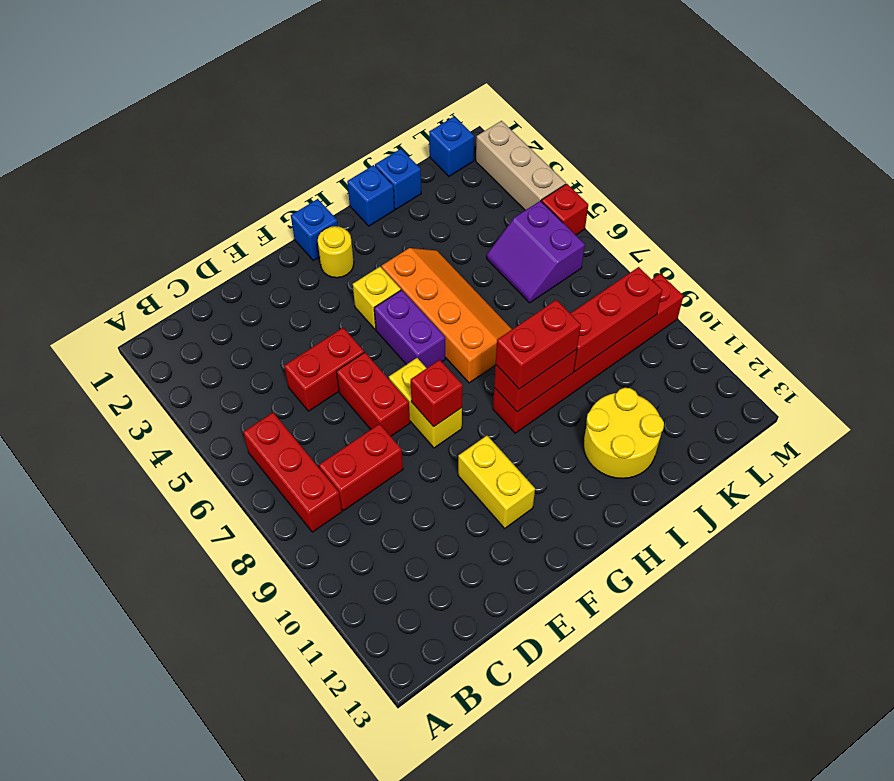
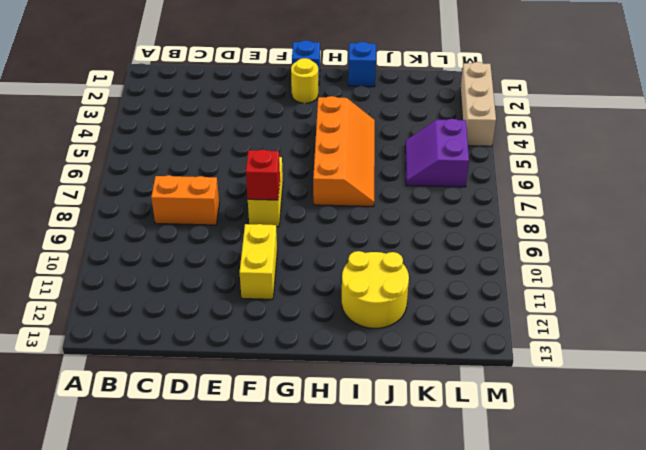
orange brick C8:D8 level 1 -> red brick C8:D8 level 1
none -> red brick B6:B8 level 1
none -> red brick D5:E5 level 1
none -> red brick E6:E7 level 1

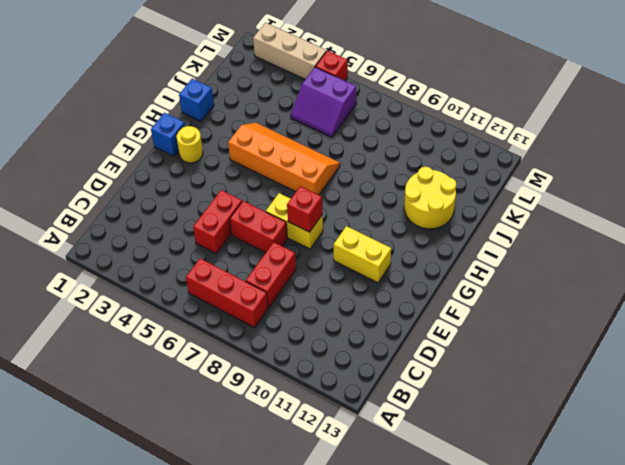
none -> yellow brick G4 level 1
none -> purple brick G5:G6 level 1
none -> red brick H9:M9 level 1

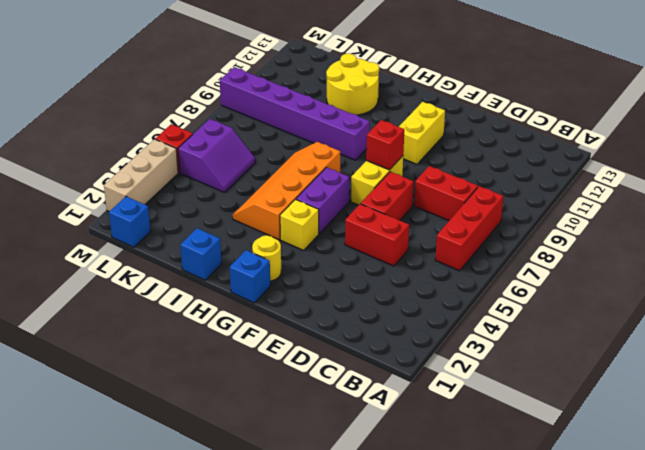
purple brick H9:M9 level 1 -> red brick H9:M9 level 1
none -> blue brick J1 level 1
none -> red brick H9:I9 level 2
none -> red brick J9:L9 level 2

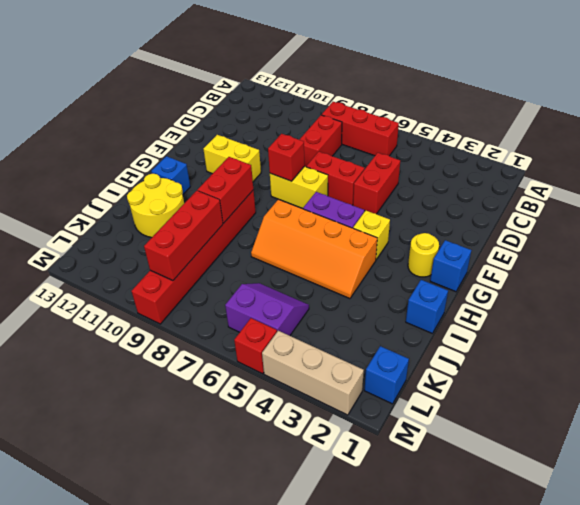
blue brick H12 level 1 -> blue brick J1 level 1
none -> red brick H9:I9 level 3

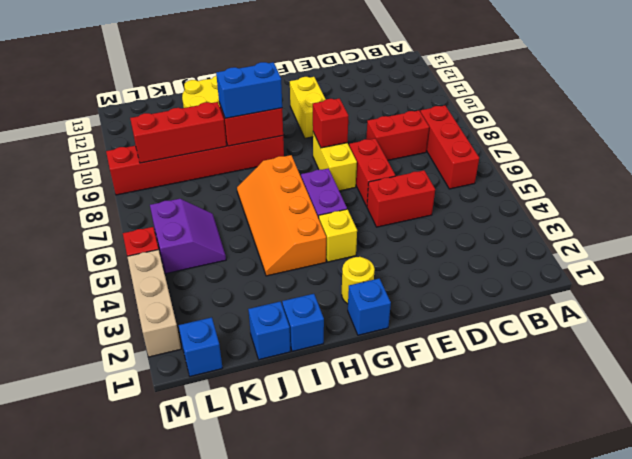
blue brick H9:I9 level 3 -> red brick H9:I9 level 3

